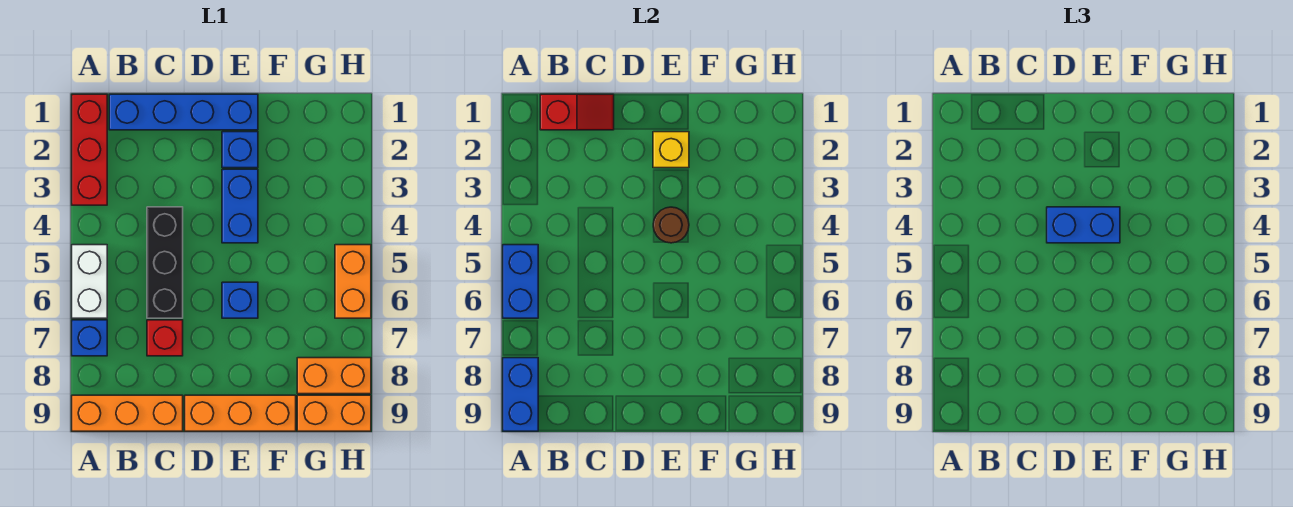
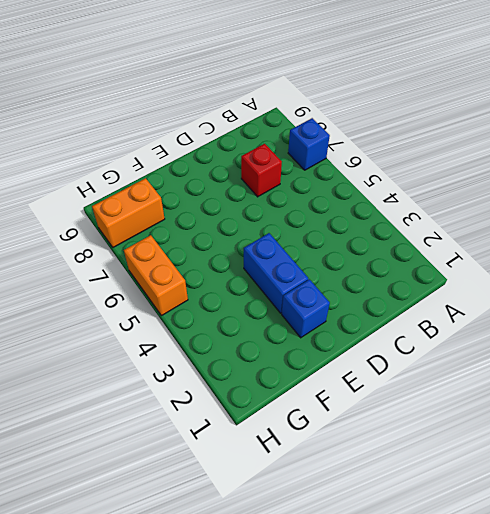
none -> red brick A1:A3 level 1
none -> white brick A5:A6 level 1
none -> orange brick A9:C9 level 1

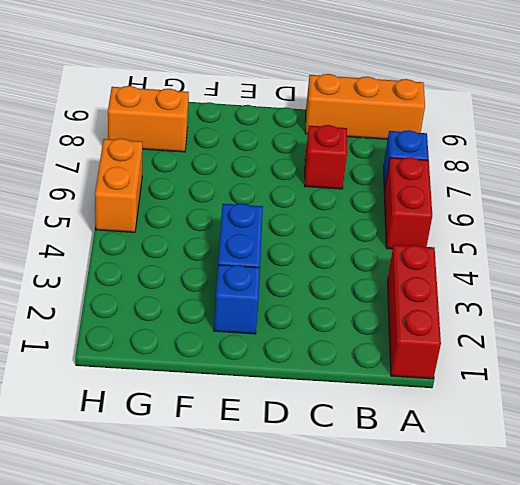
red brick A5:A6 level 1 -> white brick A5:A6 level 1
none -> blue brick B1:E1 level 1
none -> black brick C4:C6 level 1
none -> orange brick D9:F9 level 1

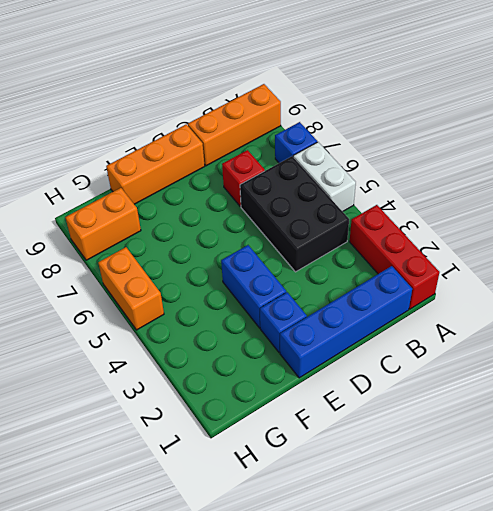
black brick B4:C6 level 1 -> black brick C4:C6 level 1
none -> blue brick E6 level 1
none -> orange brick G9:H9 level 1
none -> blue brick A5:A6 level 2

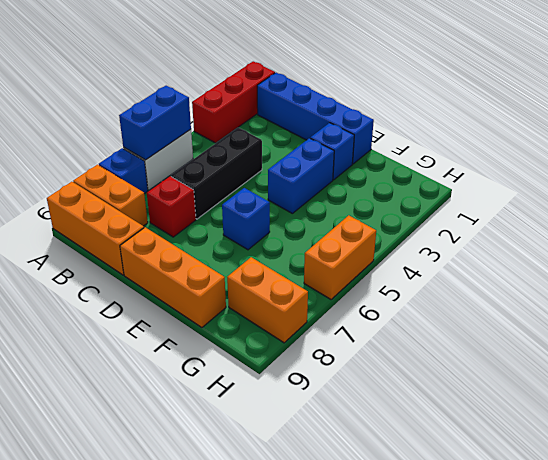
orange brick A8:B8 level 1 -> orange brick G9:H9 level 1
none -> blue brick A8:A9 level 2
none -> red slope B1:C1 level 2 top B
none -> yellow brick E2 level 2

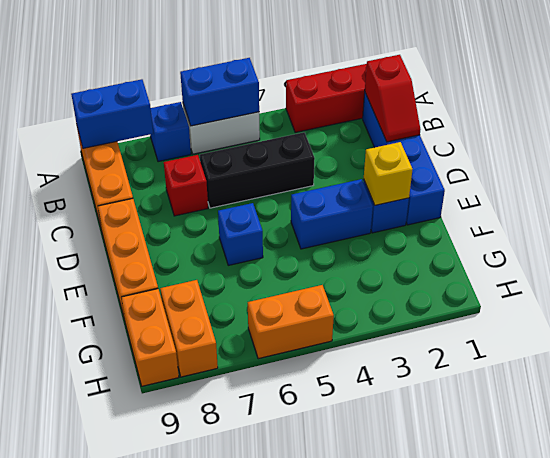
none -> brown round brick E4 level 2
none -> blue brick D4:E4 level 3

